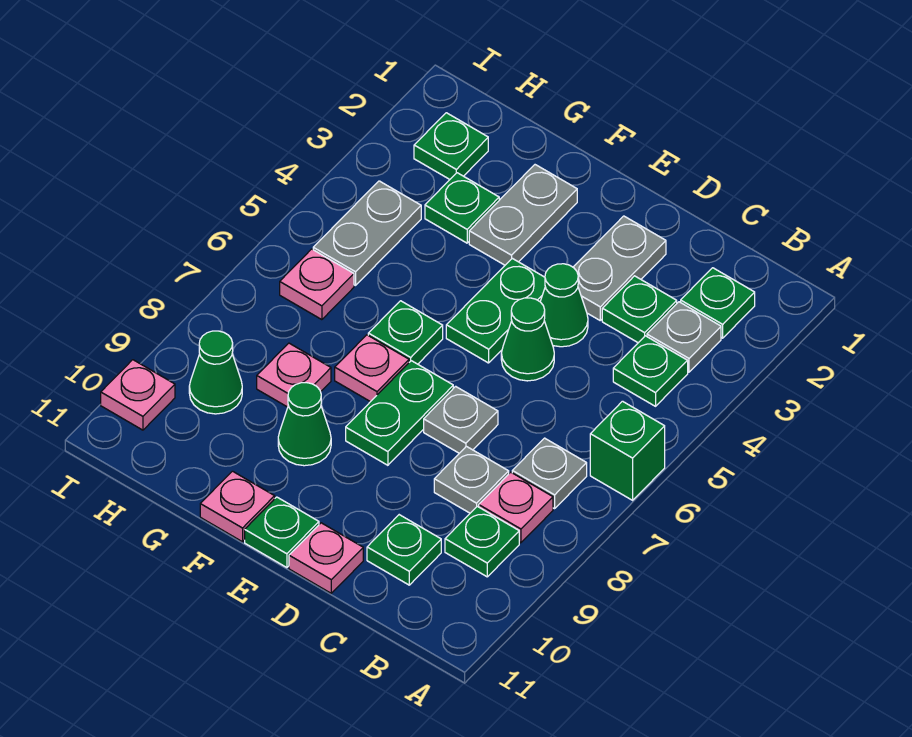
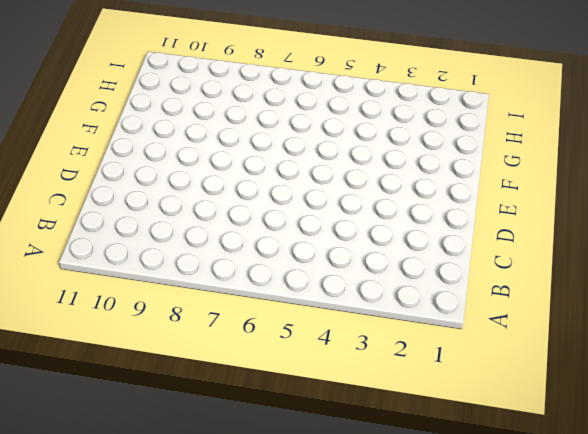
none -> green brick A6 level 1
none -> green plate B2 level 1
none -> grey plate B3 level 1
none -> green plate B4 level 1

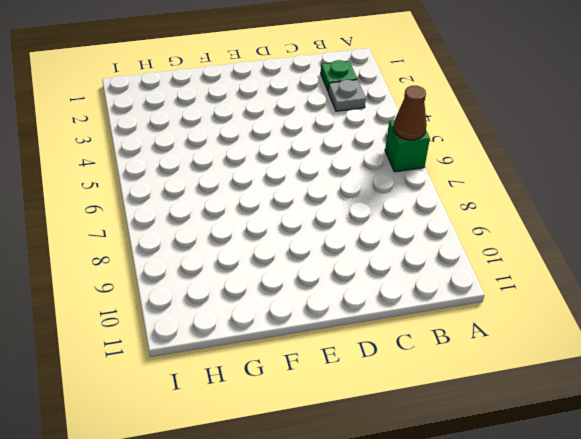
brown cone A6 level 2 -> none
none -> green plate B4 level 1
none -> grey plate B7 level 1
none -> pink plate B8 level 1
none -> green plate B9 level 1

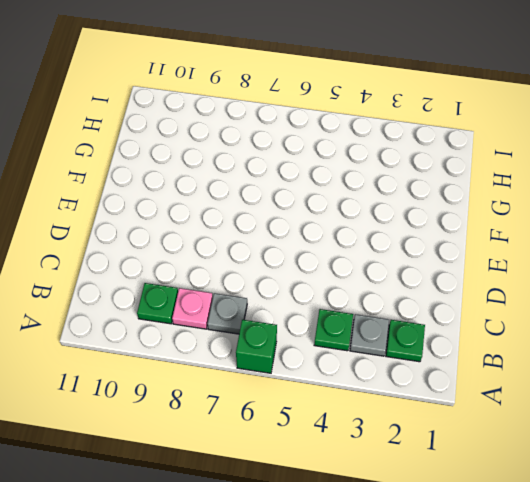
none -> green plate C3 level 1
none -> grey plate C8 level 1
none -> green plate C10 level 1
none -> grey plate D2:D3 level 1

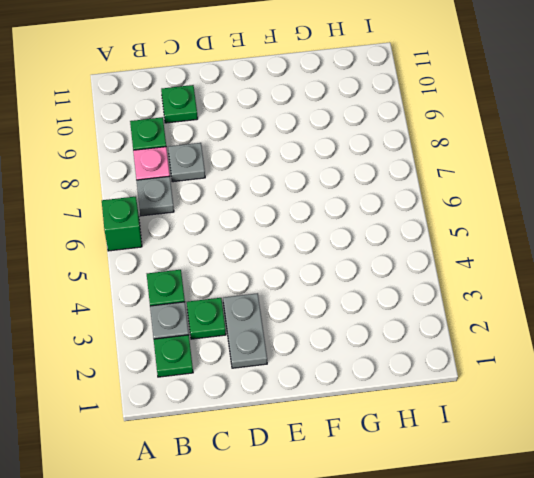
none -> green cone D4 level 1
none -> green cone D5 level 1
none -> grey plate D7 level 1
none -> pink plate D11 level 1

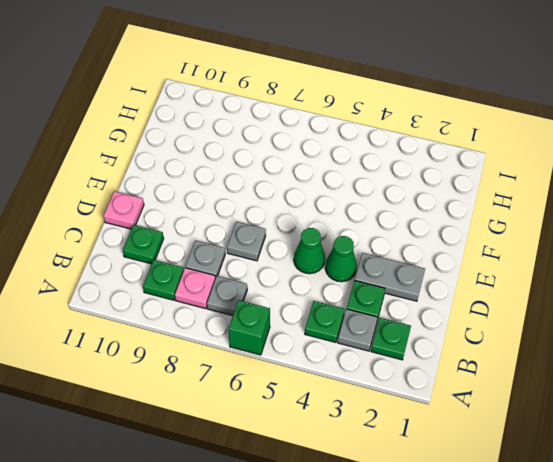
none -> green plate E4:E5 level 1
none -> green plate E7:E8 level 1
none -> green plate E11 level 1
none -> grey plate F2:F3 level 1

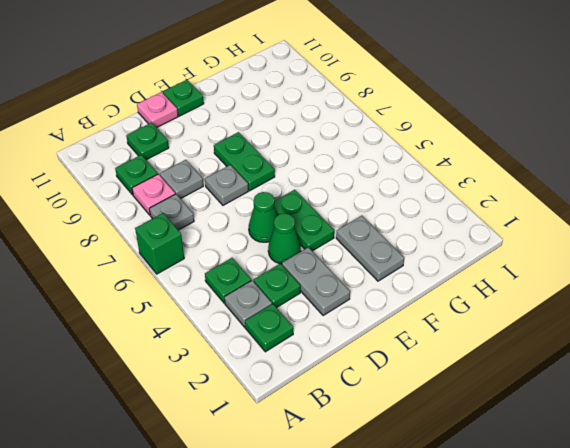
none -> green plate F6 level 1
none -> pink plate F7 level 1
none -> green cone F9 level 1
none -> pink plate F11 level 1

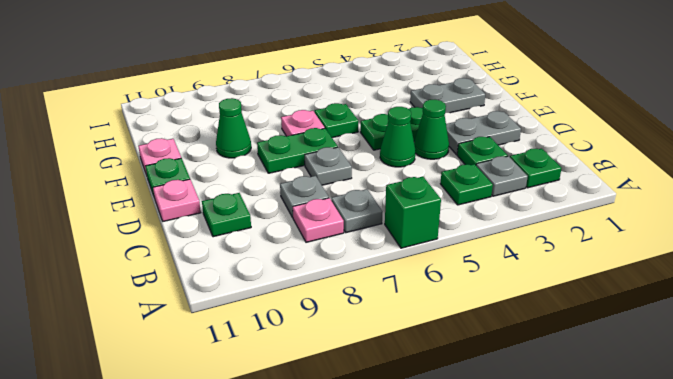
none -> green plate B9 level 1
none -> green plate G3 level 1
none -> pink plate G8 level 1
none -> green plate H2 level 1

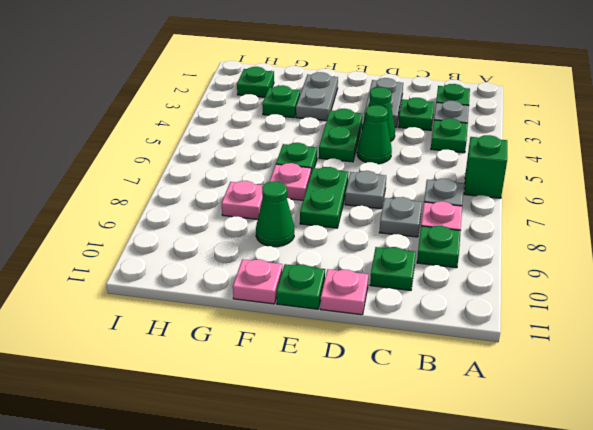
none -> grey plate H4:H5 level 1
none -> pink plate H6 level 1
none -> green cone H9 level 1
none -> pink plate I10 level 1

